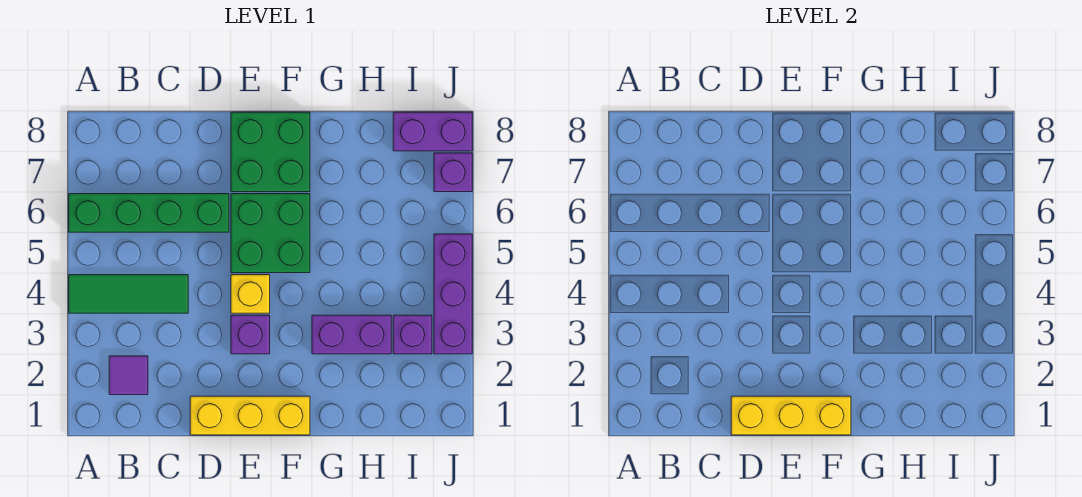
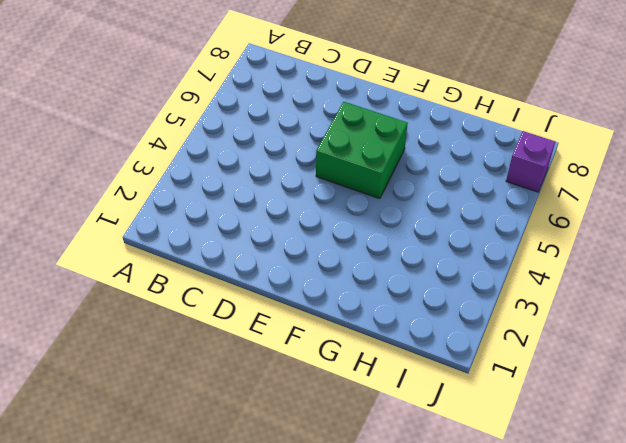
none -> green tile A4:C4 level 1
none -> green brick A6:D6 level 1
none -> purple tile B2 level 1

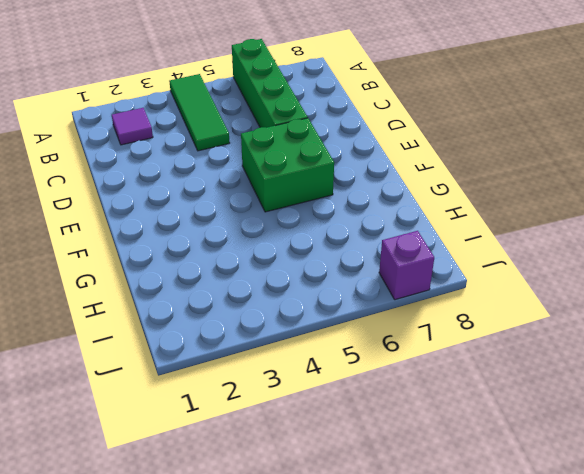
none -> yellow brick D1:F1 level 1
none -> purple brick E3 level 1
none -> yellow brick E4 level 1

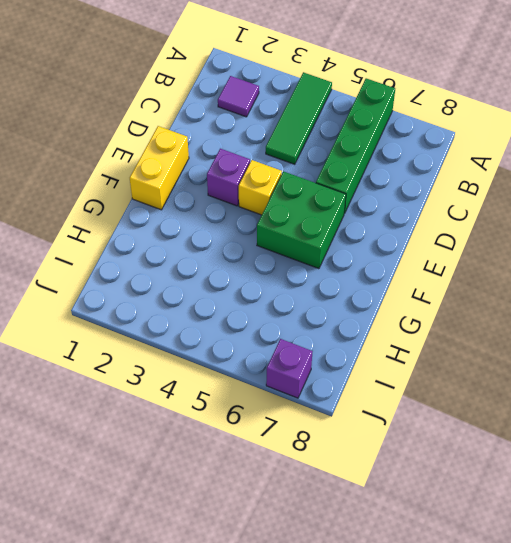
yellow brick E1:F1 level 1 -> yellow brick D1:F1 level 1
none -> green brick E7:F8 level 1
none -> purple brick G3:H3 level 1
none -> purple brick I3 level 1

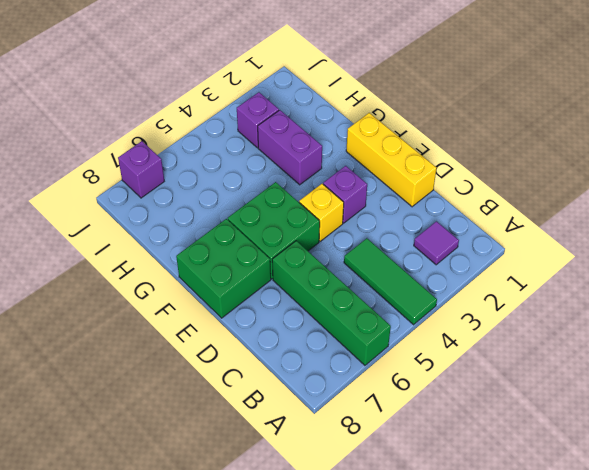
none -> purple brick I8:J8 level 1
none -> purple brick J3:J5 level 1
none -> yellow brick D1:F1 level 2

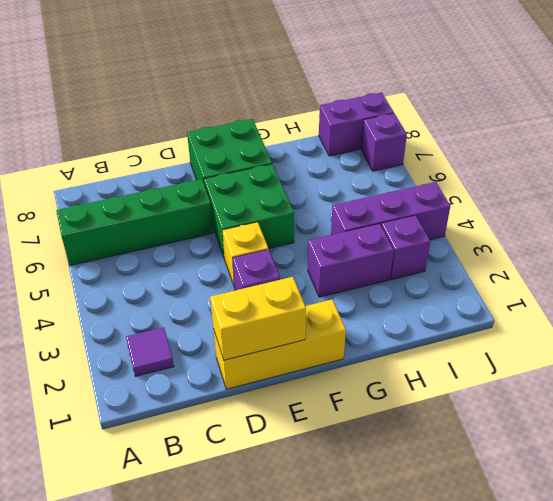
yellow brick D1:E1 level 2 -> yellow brick D1:F1 level 2
purple brick H4:J4 level 1 -> purple brick J3:J5 level 1
none -> green tile A4:C4 level 1

